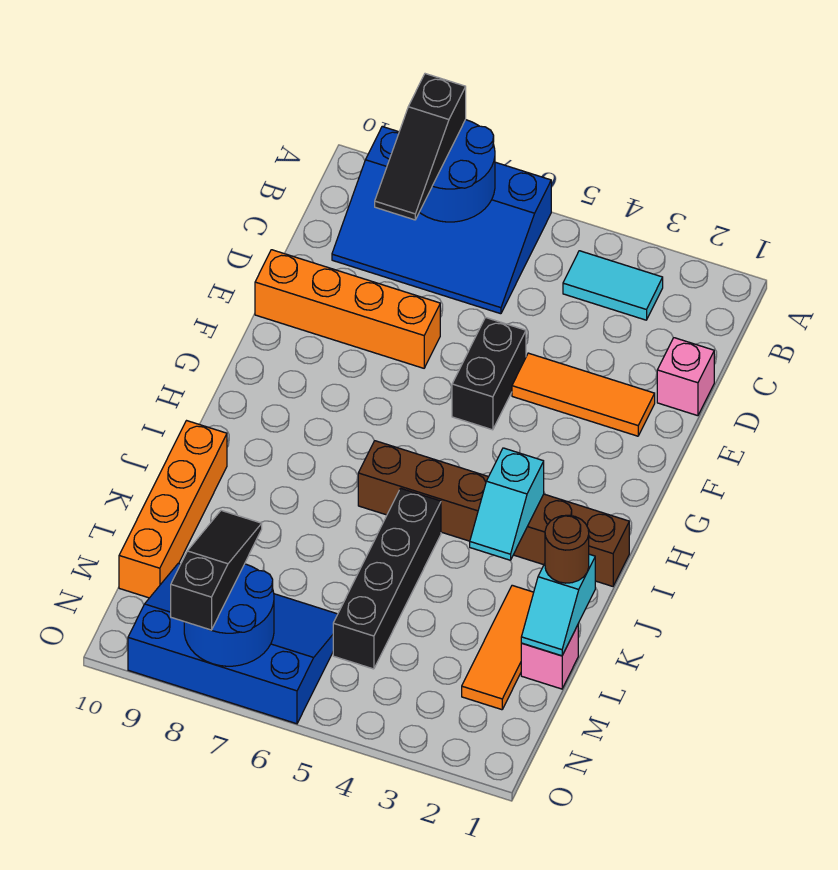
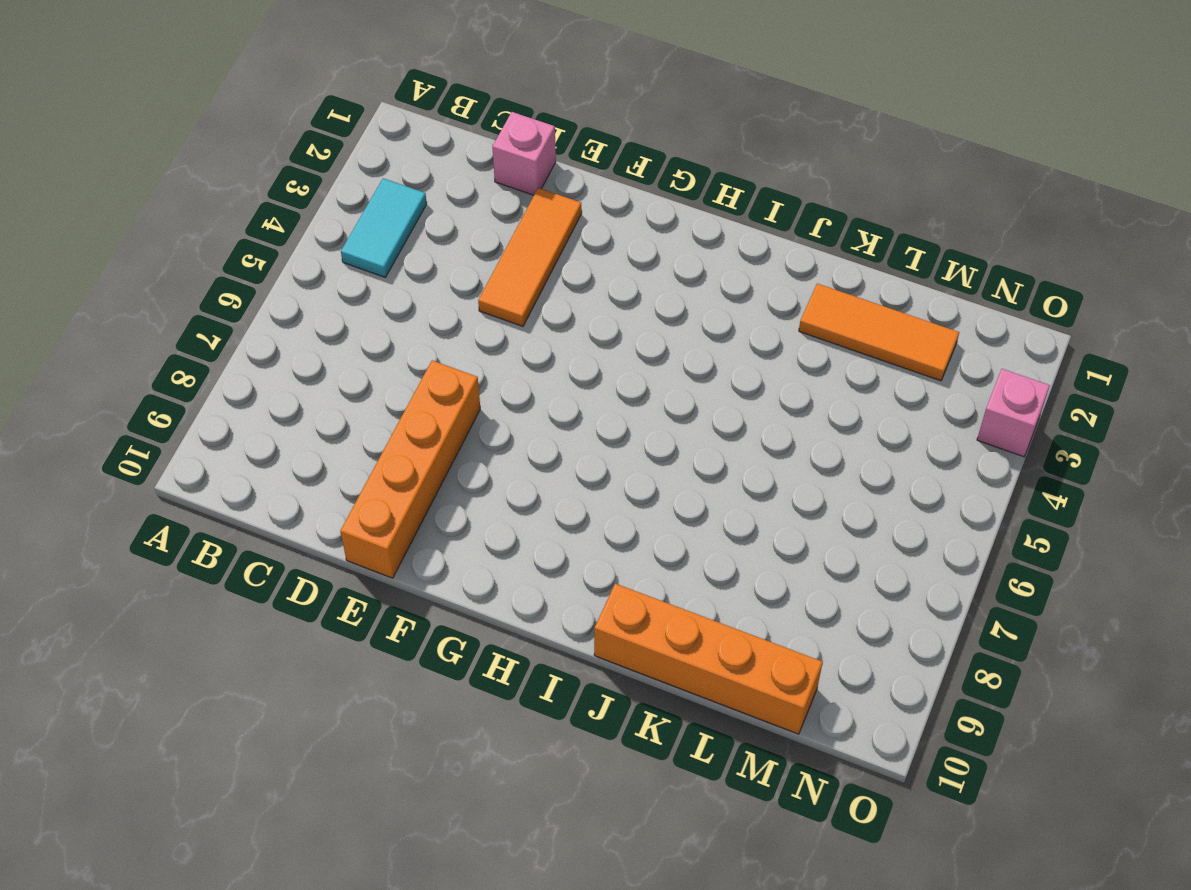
pink brick O3 level 1 -> pink brick L1 level 1
none -> blue slope A6:C9 level 1 top A
none -> black brick E5:F5 level 1
none -> brown brick I1:I6 level 1

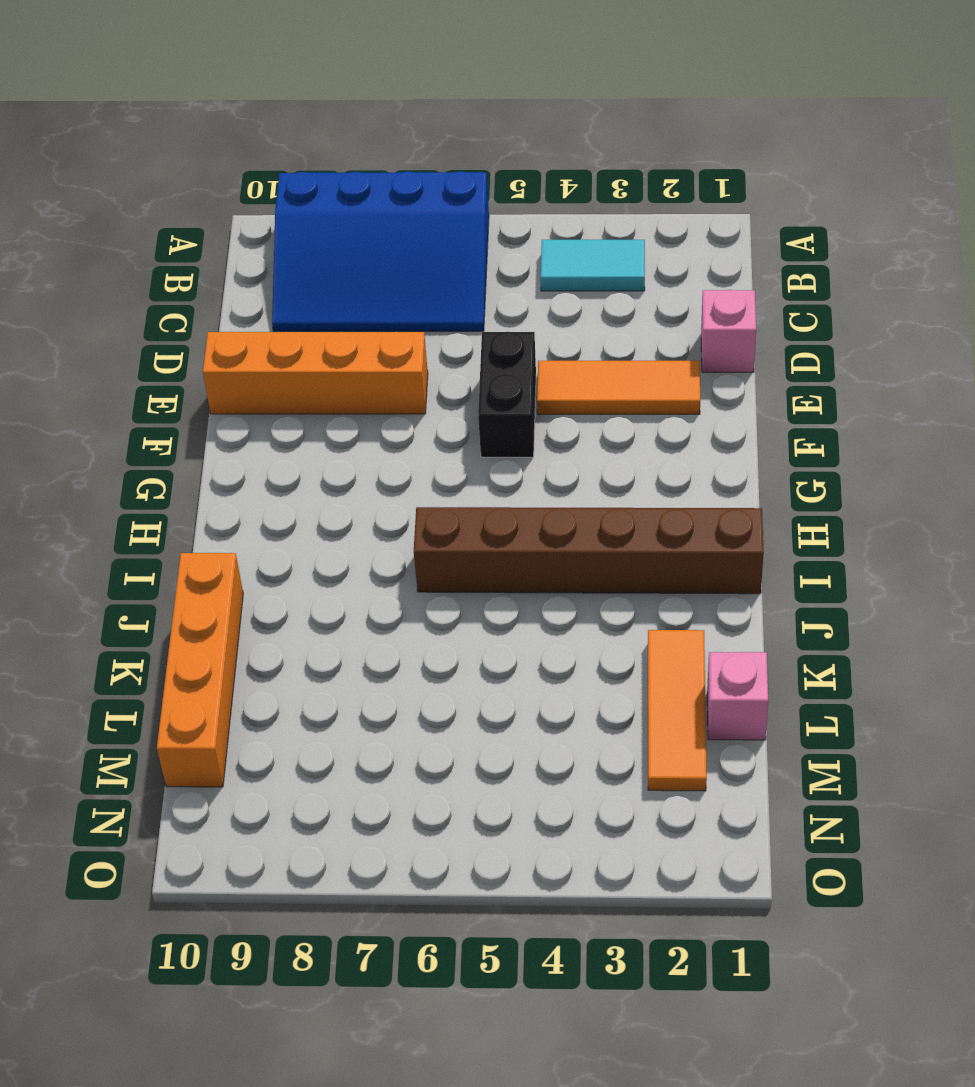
none -> black brick J5:M5 level 1
none -> blue slope M6:O9 level 1 top O
none -> blue round brick A7:B8 level 2

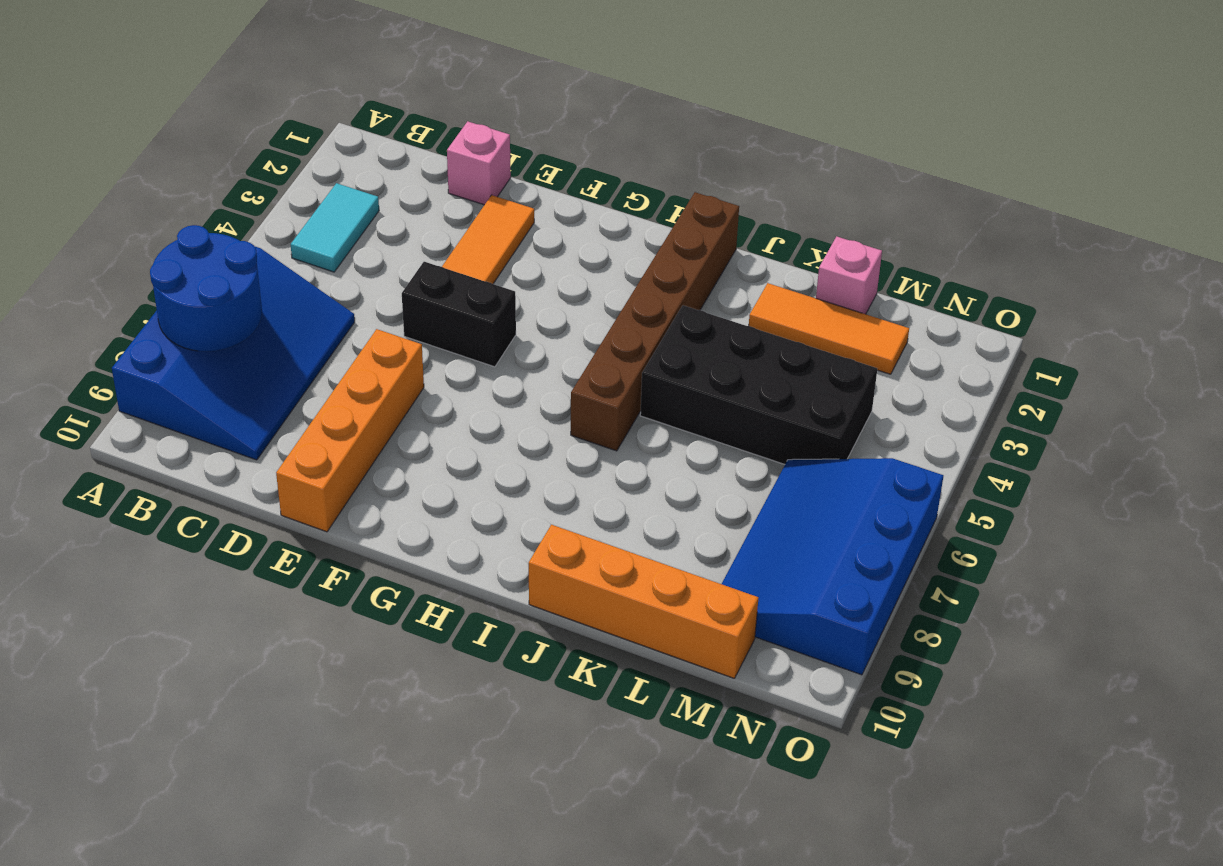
black brick J4:M5 level 1 -> black brick J5:M5 level 1
none -> cyan slope I3:J3 level 2 top I
none -> cyan slope K1:L1 level 2 top K
none -> blue round brick N7:O8 level 2

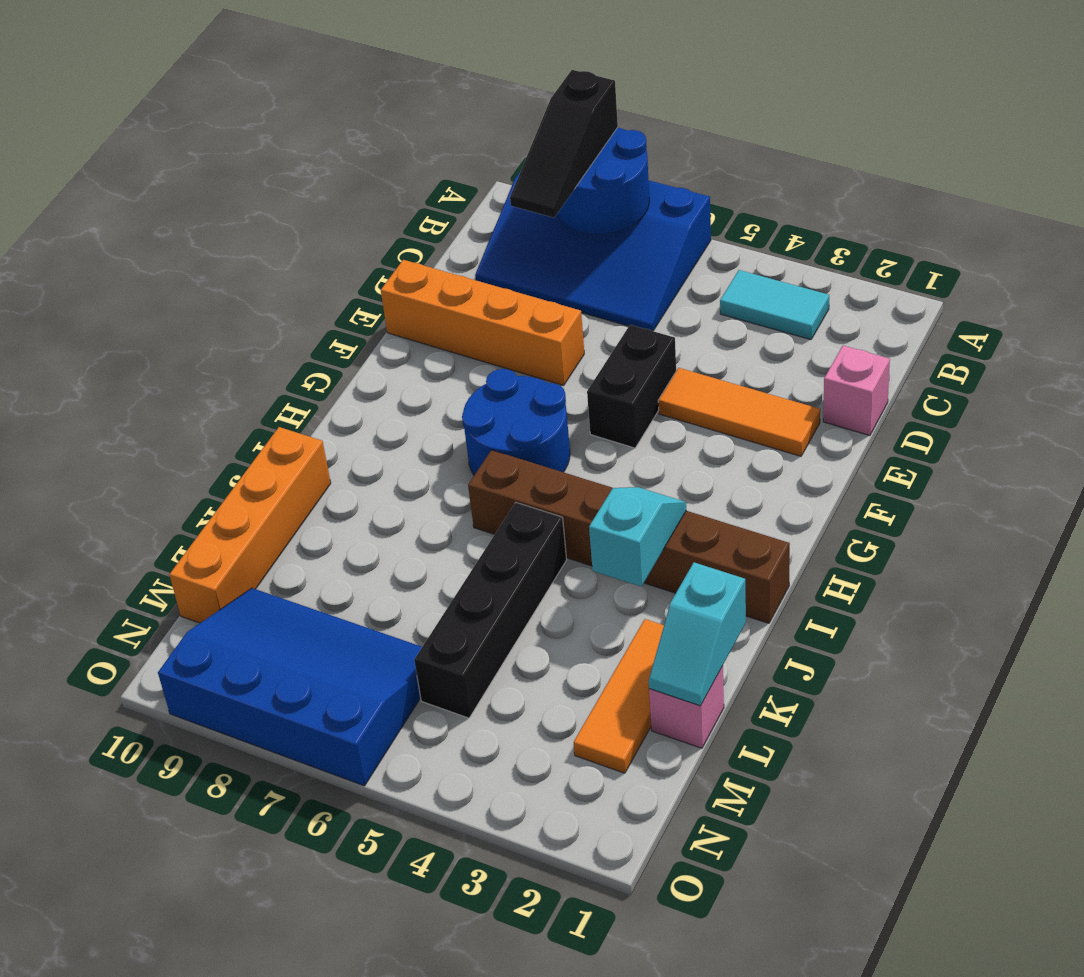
blue round brick G6:H7 level 1 -> blue round brick N7:O8 level 2
cyan slope I3:J3 level 2 top J -> cyan slope I3:J3 level 2 top I
none -> brown round brick K1 level 3
none -> black slope M8:O8 level 3 top O

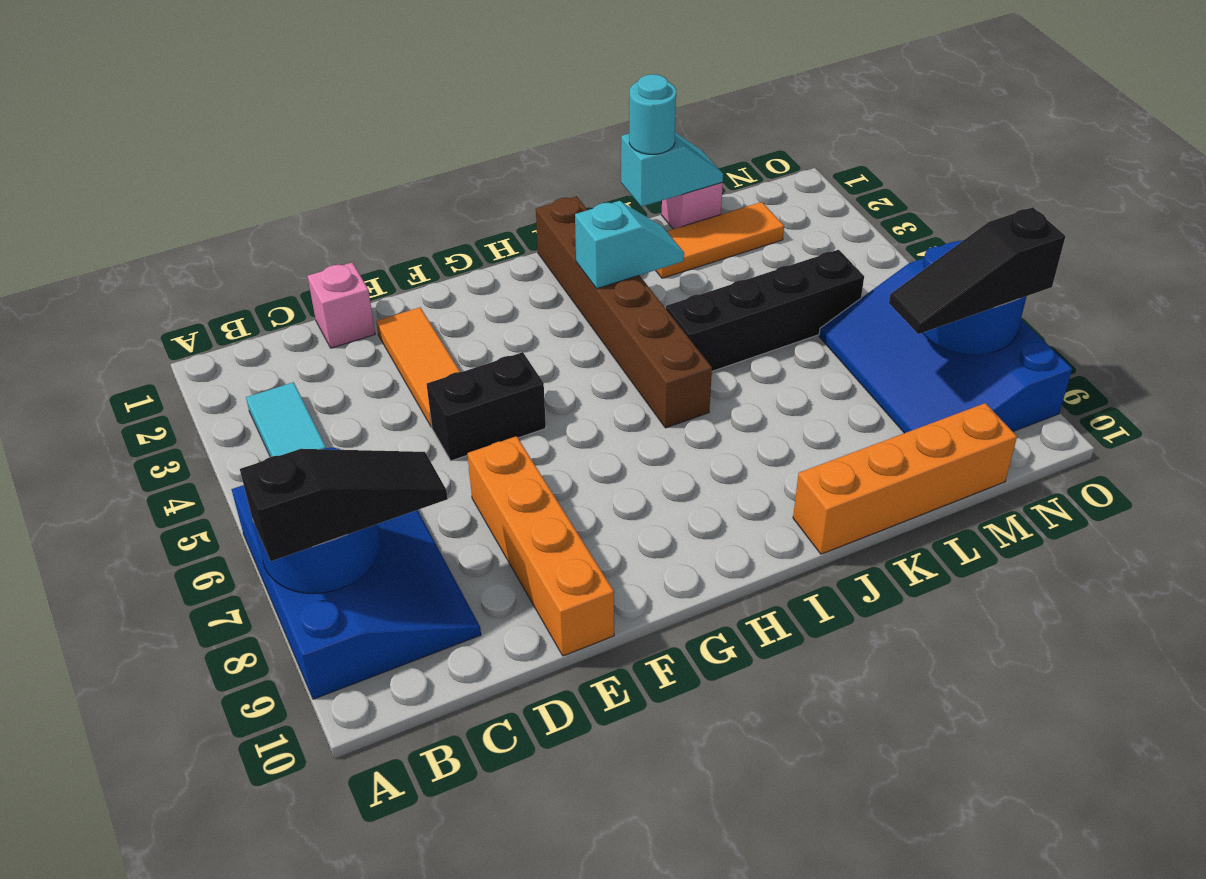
cyan round brick K1 level 3 -> brown round brick K1 level 3

